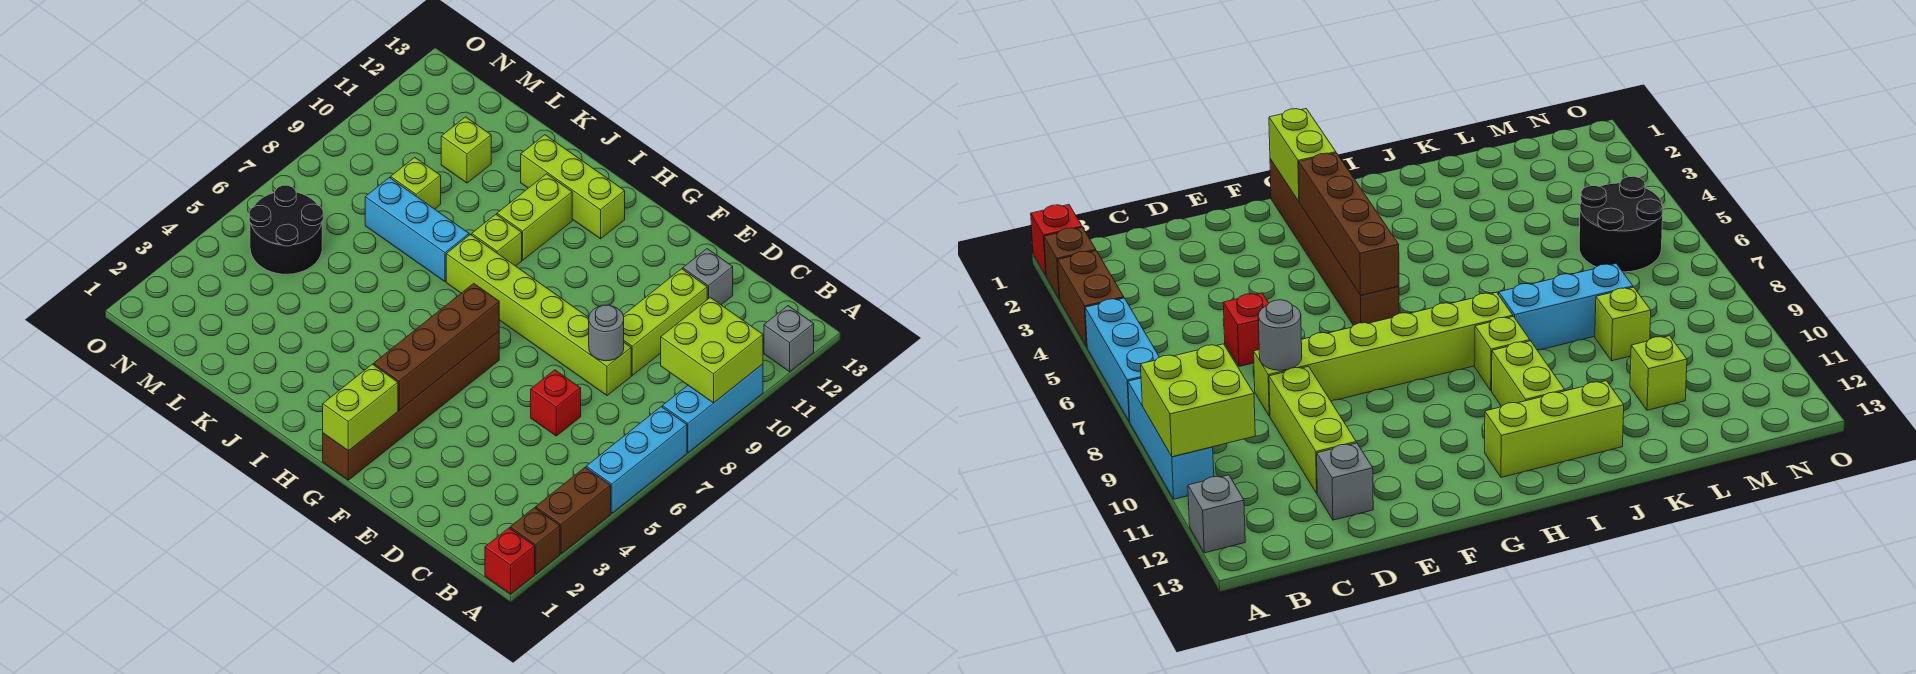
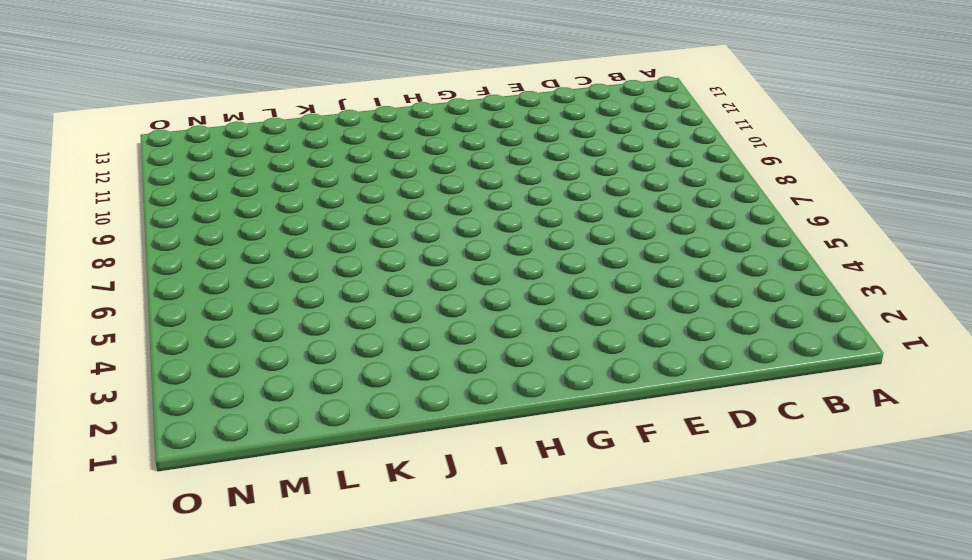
none -> red brick A1 level 1
none -> brown brick A2 level 1
none -> brown brick A3:A4 level 1

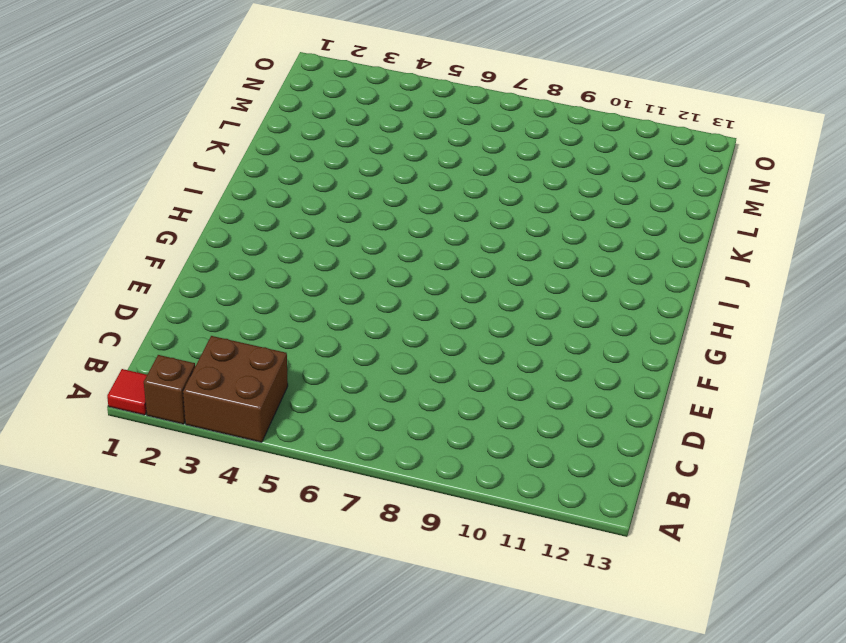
red tile A1 level 1 -> red brick A1 level 1
brown brick A3:B4 level 1 -> brown brick A3:A4 level 1
none -> cyan brick A5:A7 level 1
none -> cyan brick A8:A10 level 1
none -> grey brick A12 level 1

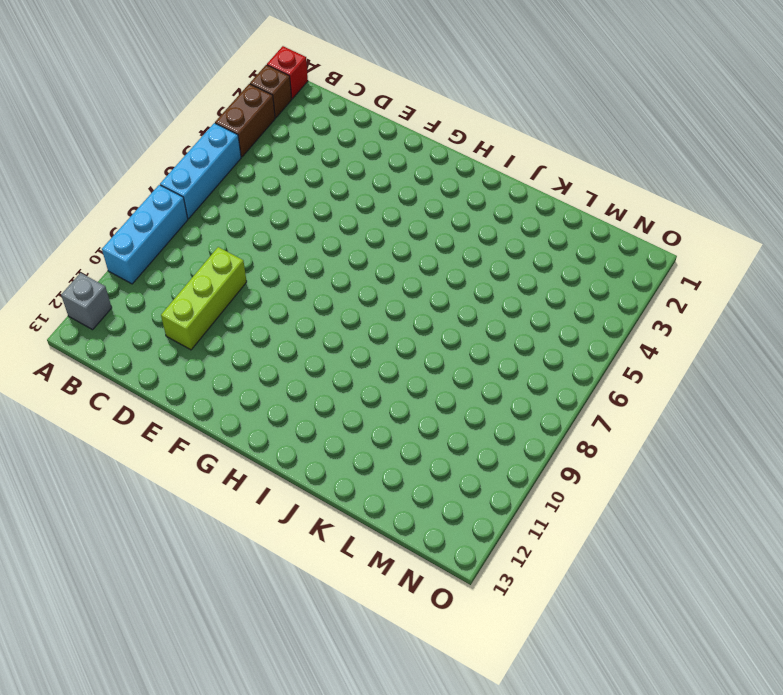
none -> red brick D6 level 1
none -> lime brick D8:I8 level 1
none -> grey brick D12 level 1

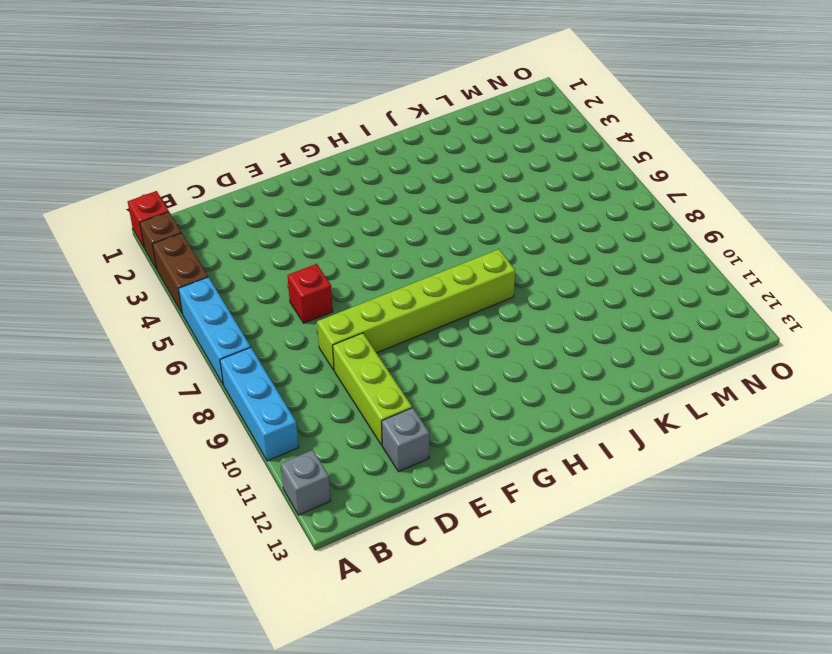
none -> brown brick G1:G6 level 1
none -> lime brick H12:J12 level 1
none -> lime brick I9 level 1

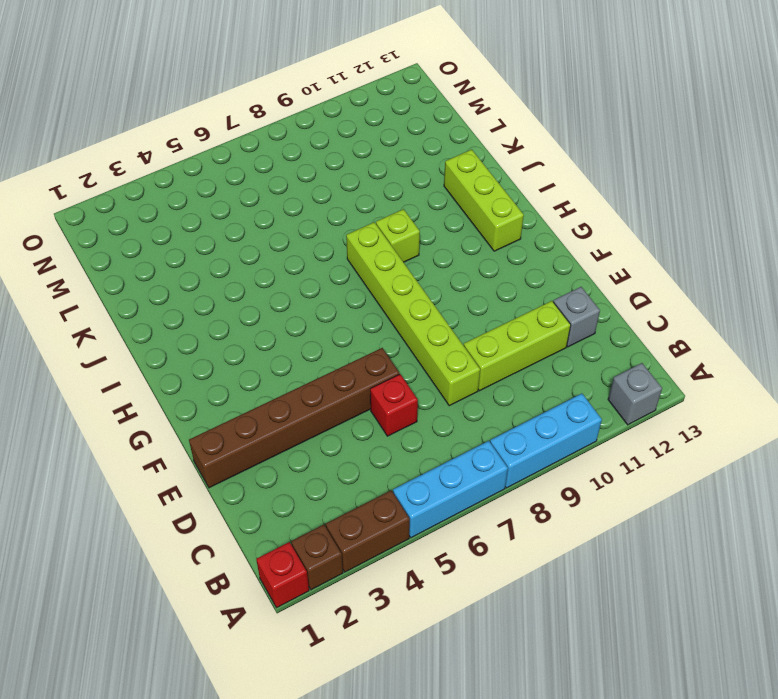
brown brick E1:E6 level 1 -> brown brick G1:G6 level 1
none -> lime brick I10:I11 level 1
none -> cyan brick J8:L8 level 1
none -> lime brick L9 level 1

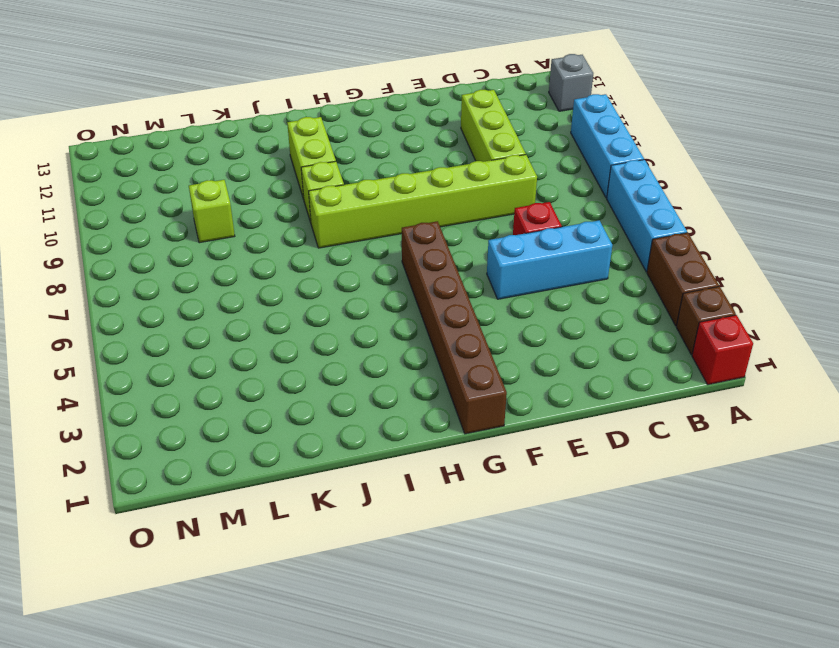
cyan brick C5:E5 level 1 -> cyan brick J8:L8 level 1
none -> grey brick D12 level 1
none -> lime brick H12:J12 level 1
none -> lime brick L11 level 1

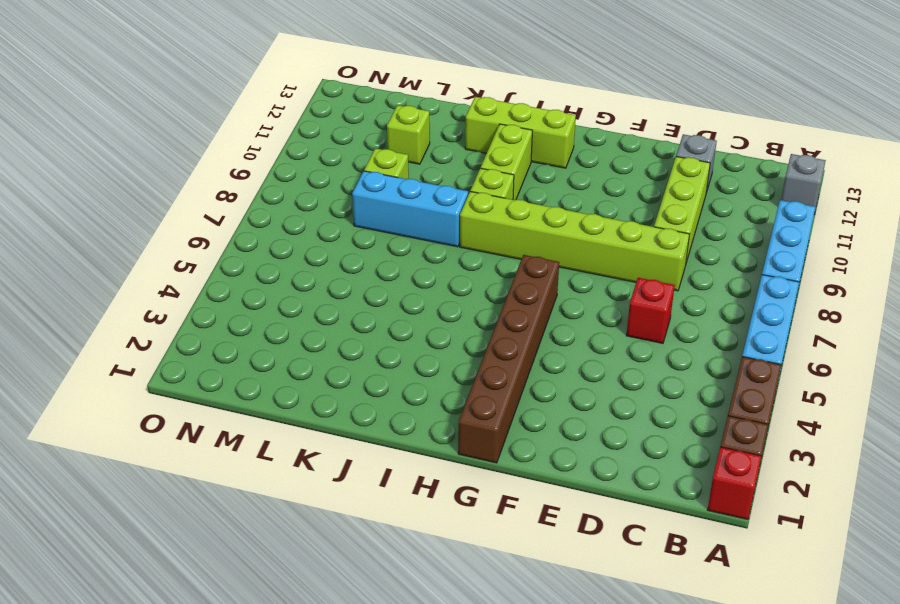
none -> black round brick M5:N6 level 1
none -> lime brick A9:B10 level 2
none -> grey round brick D8 level 2

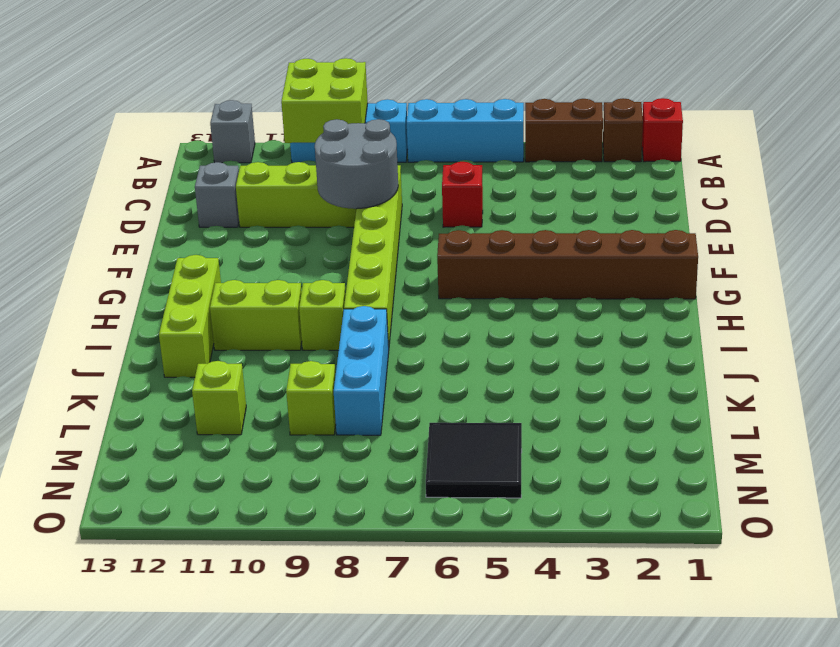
grey round brick D8:E9 level 2 -> grey round brick D8 level 2
black tile M5:N6 level 1 -> black round brick M5:N6 level 1
none -> lime brick G1:G2 level 2
none -> brown brick G3:G6 level 2

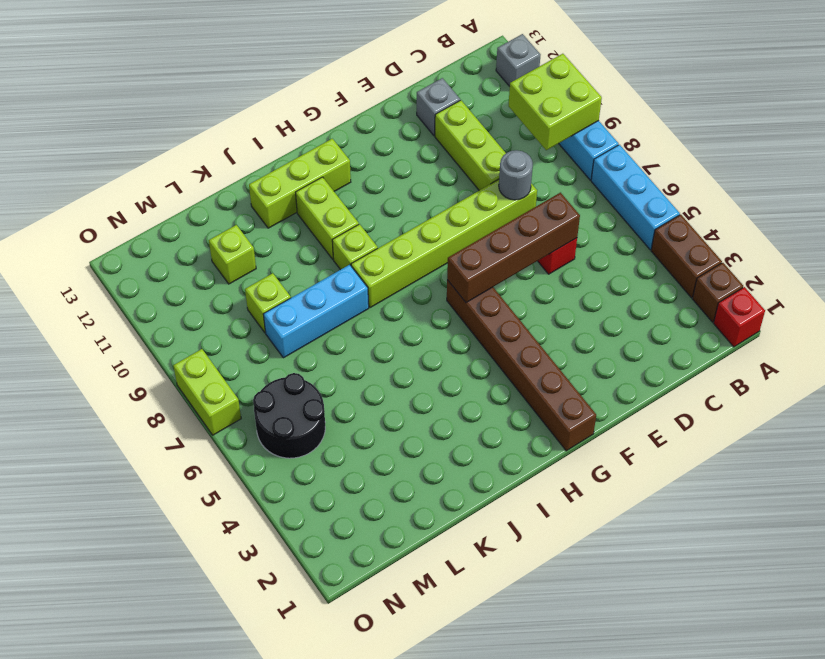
brown brick D6:G6 level 2 -> brown brick G3:G6 level 2
lime brick O7:O8 level 1 -> lime brick G1:G2 level 2

